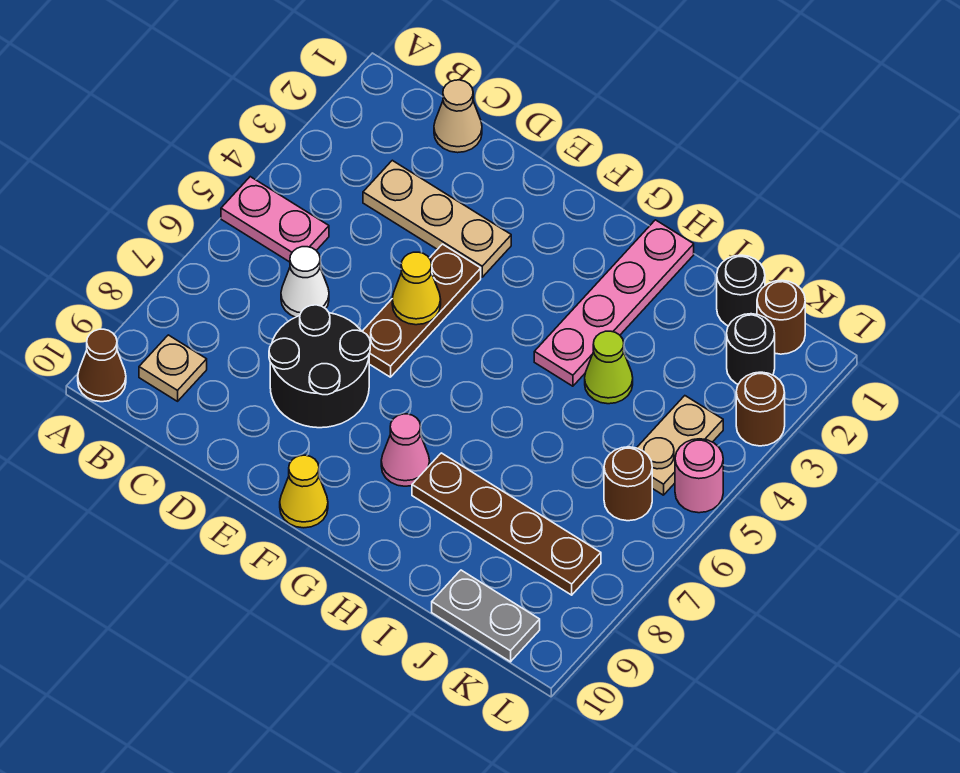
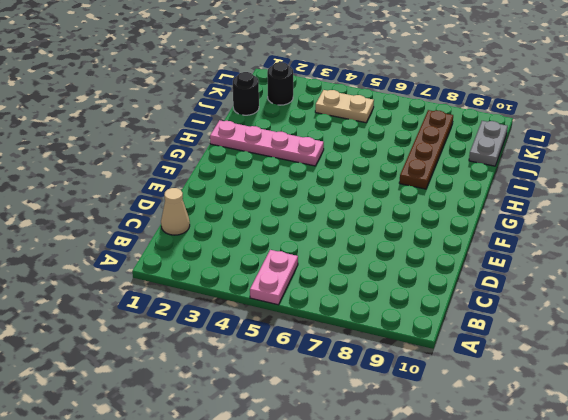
none -> brown cone A10 level 1
none -> tan plate B9 level 1
none -> tan plate C3:E3 level 1

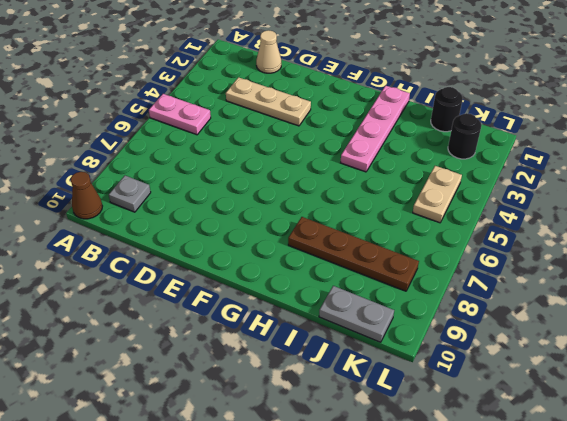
grey plate B9 level 1 -> tan plate B9 level 1
none -> white cone C6 level 1
none -> black round brick D7:E8 level 1
none -> brown plate E4:E6 level 1

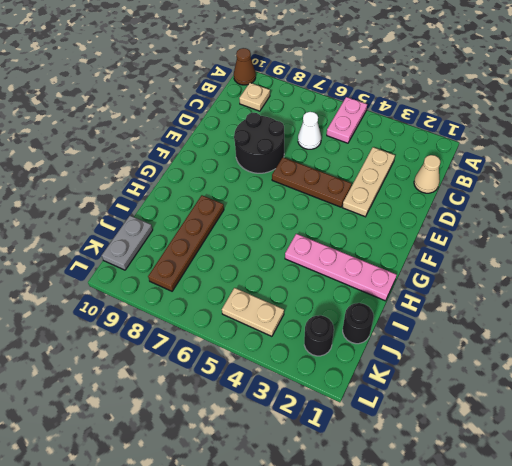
none -> yellow cone F10 level 1
none -> pink cone G8 level 1
none -> lime cone I4 level 1

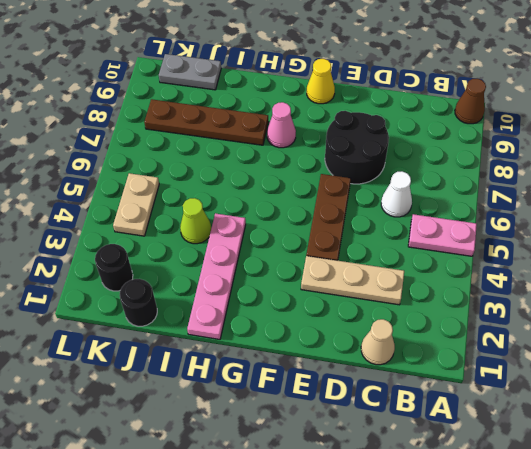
none -> tan plate B9 level 1
none -> brown round brick K1 level 1
none -> brown round brick K6 level 1

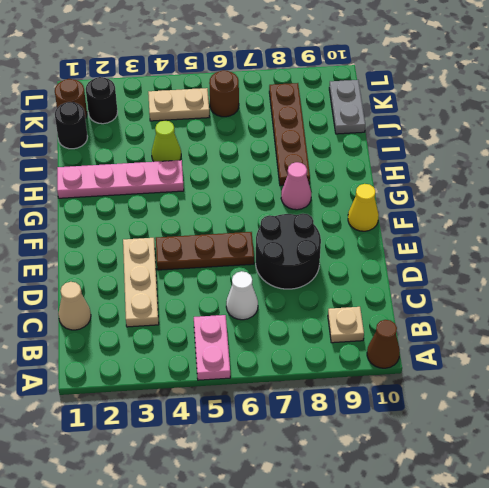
none -> brown round brick L3 level 1
none -> pink round brick L5 level 1
none -> yellow cone E5 level 2

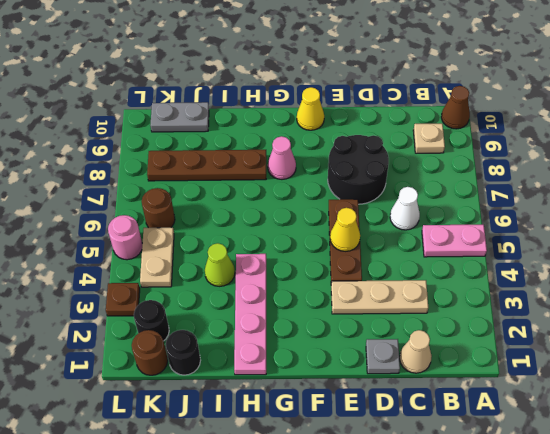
grey plate D1 level 1 -> none
brown plate L3 level 1 -> brown round brick L3 level 1

